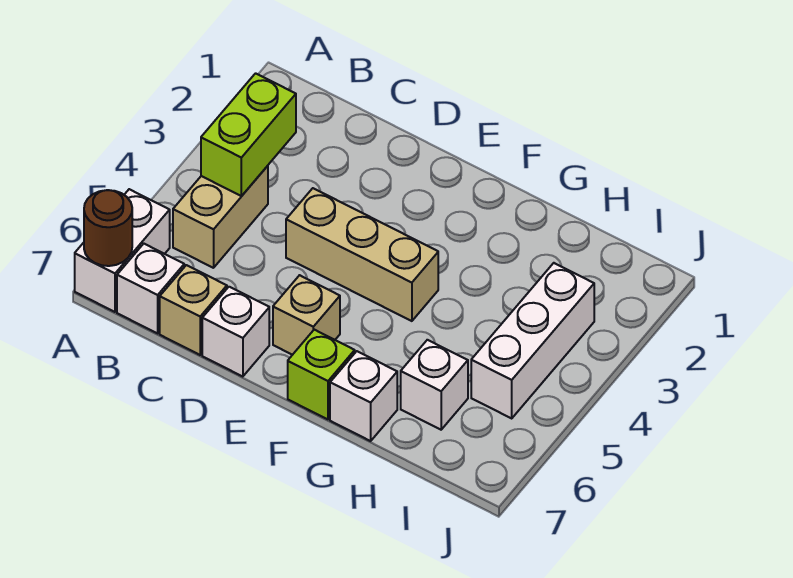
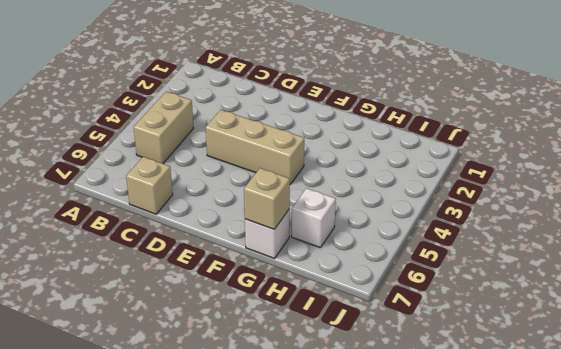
tan brick G7 level 2 -> tan brick E6 level 1
none -> white brick A6:A7 level 1
none -> white brick B7 level 1
none -> white brick D7 level 1

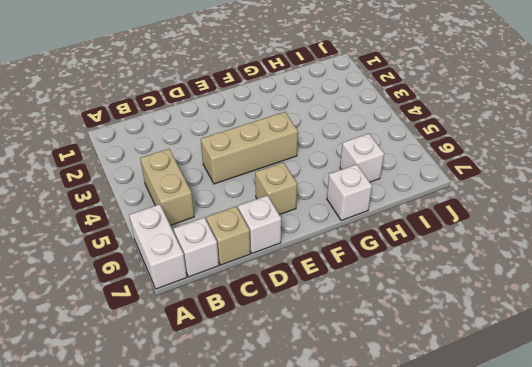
none -> lime brick F7 level 1
none -> white brick I3:I5 level 1
none -> brown round brick A7 level 2

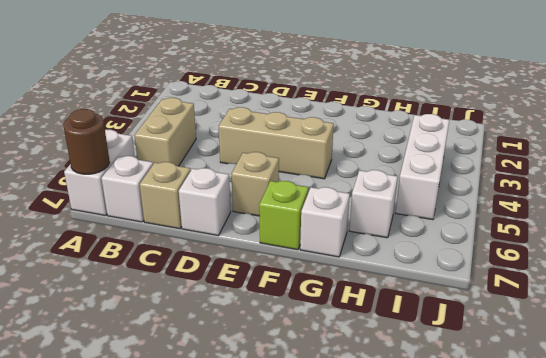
none -> lime brick B3:B4 level 2

